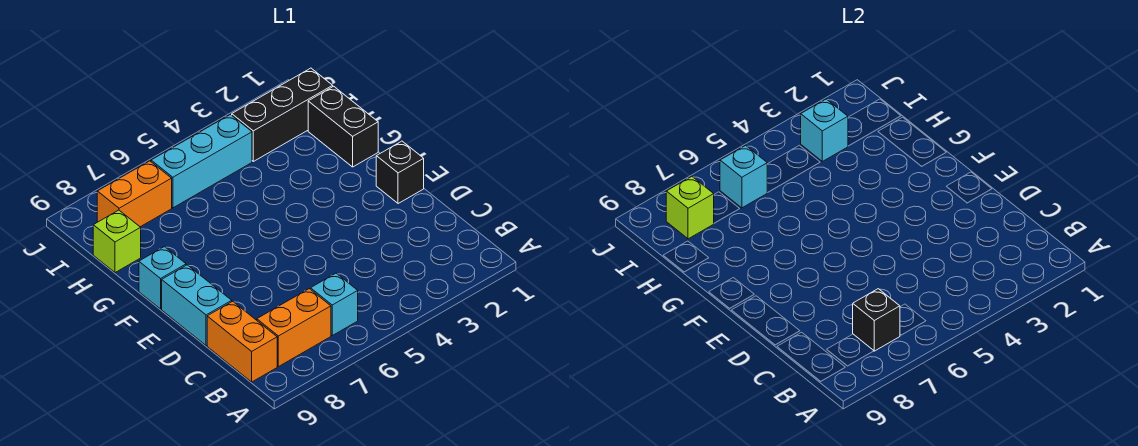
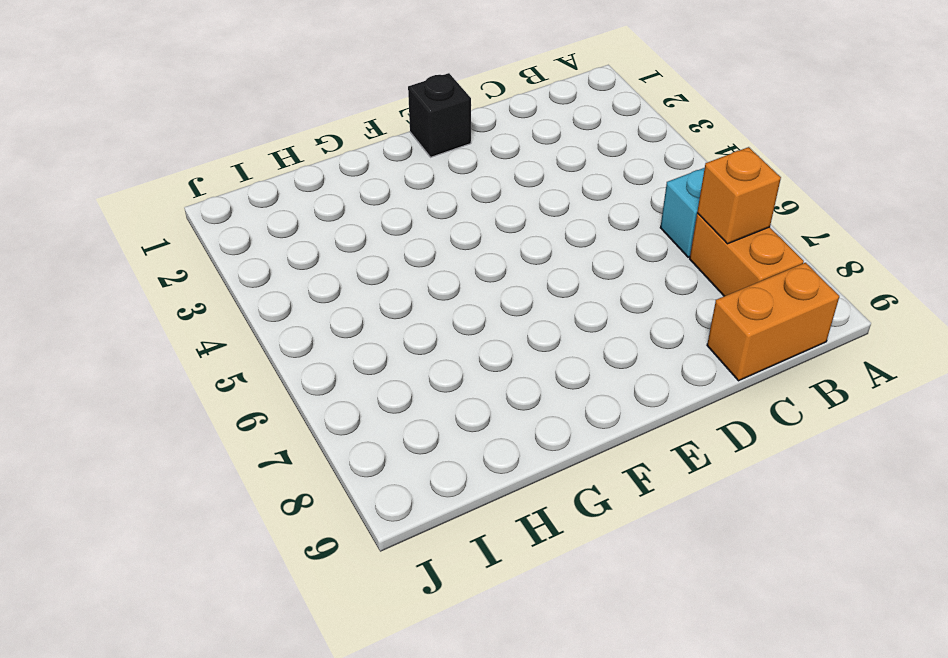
orange brick B7 level 2 -> black brick B7 level 2
none -> cyan brick D9:E9 level 1
none -> cyan brick F9 level 1
none -> black brick G1:H1 level 1

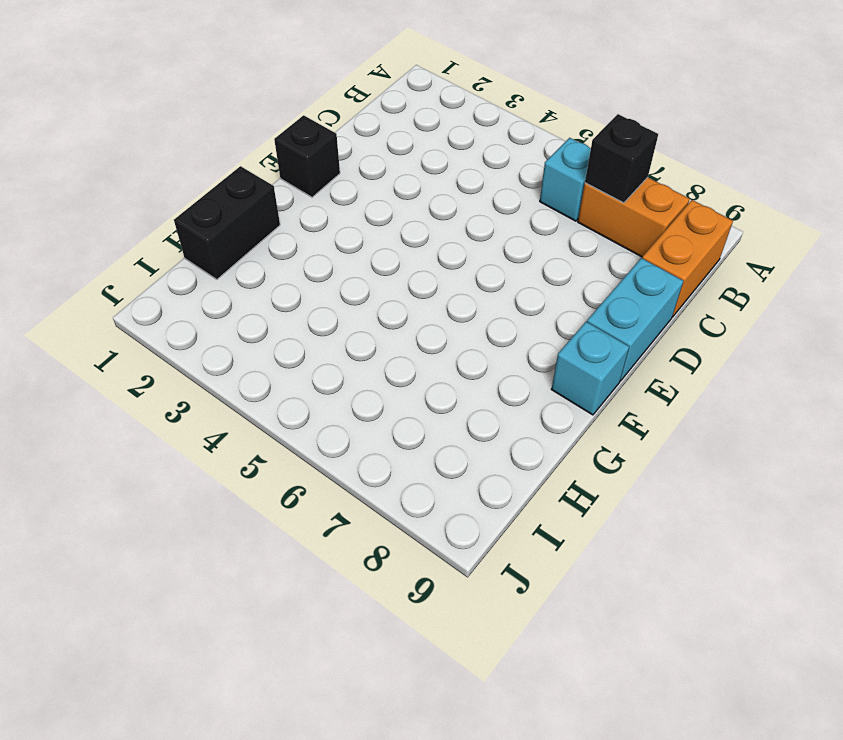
none -> lime brick H9 level 1
none -> black brick I1:I3 level 1
none -> cyan brick I4:I6 level 1

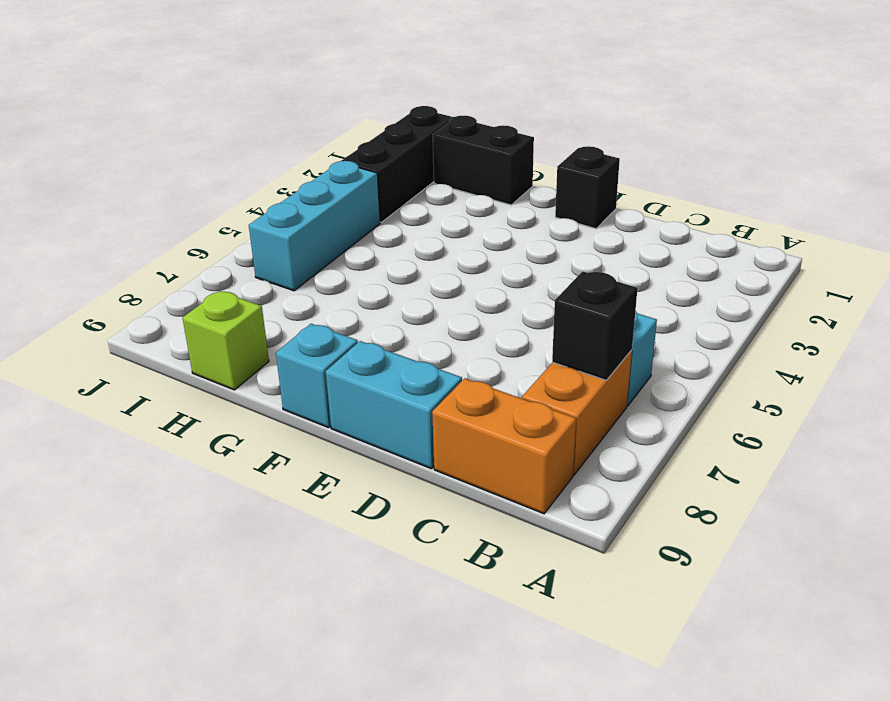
none -> orange brick I7:I8 level 1
none -> cyan brick I3 level 2
none -> cyan brick I6 level 2

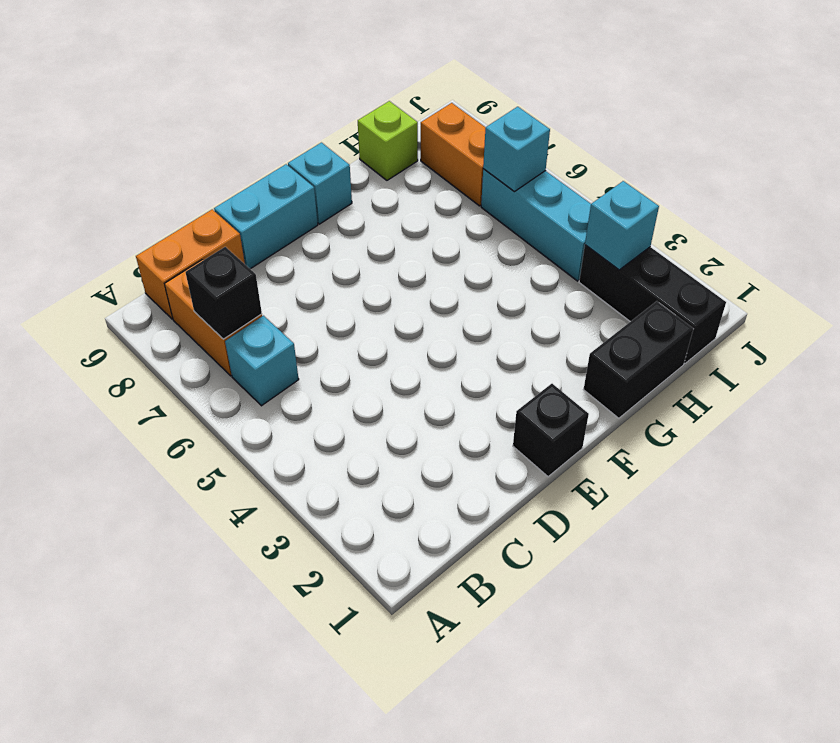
none -> lime brick I8 level 2

